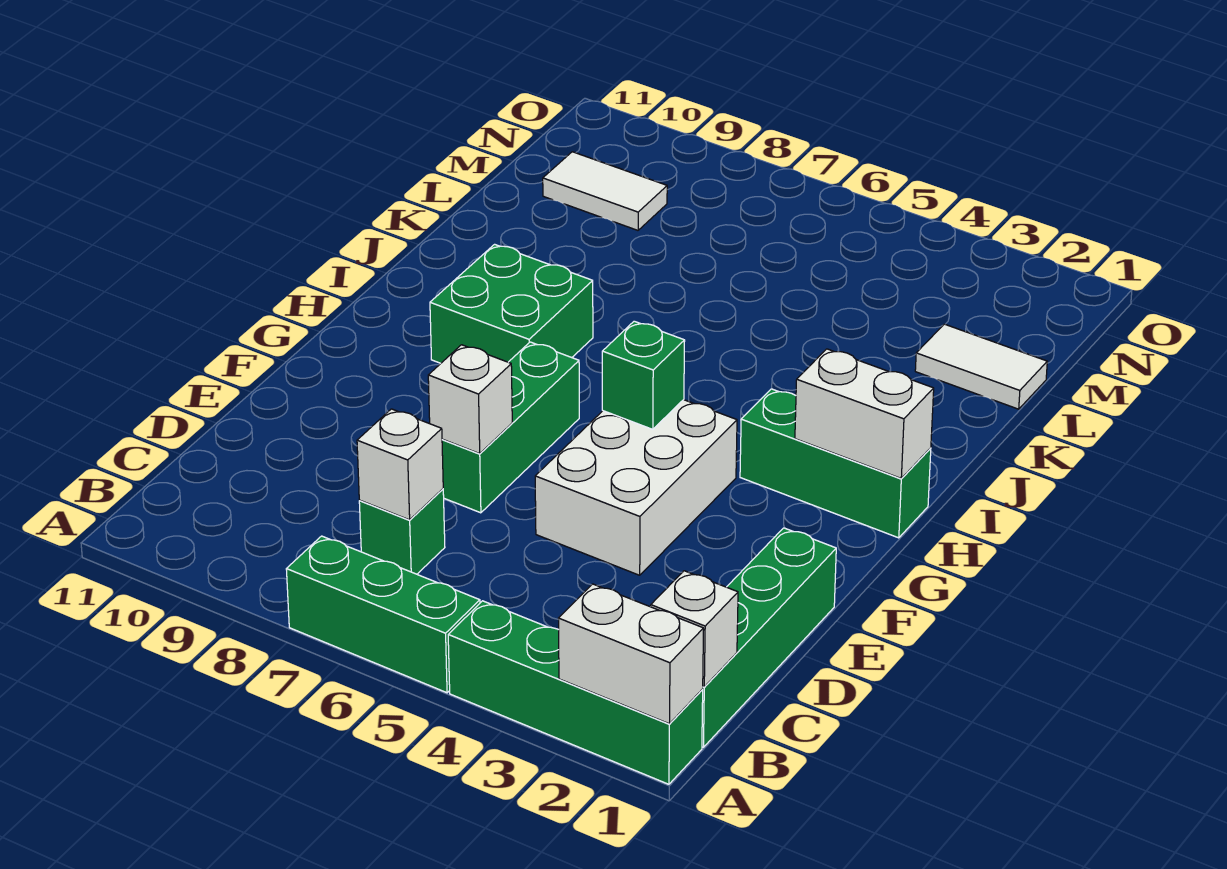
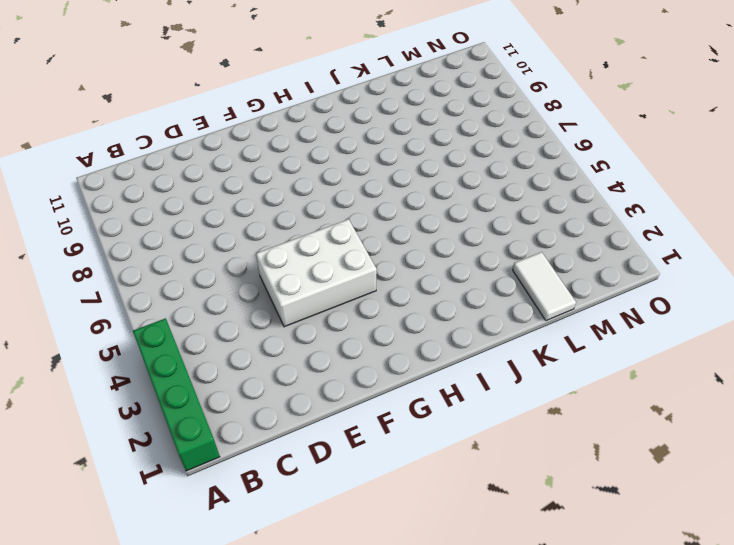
none -> green brick A5:A7 level 1
none -> green brick B1:E1 level 1
none -> green brick C7 level 1

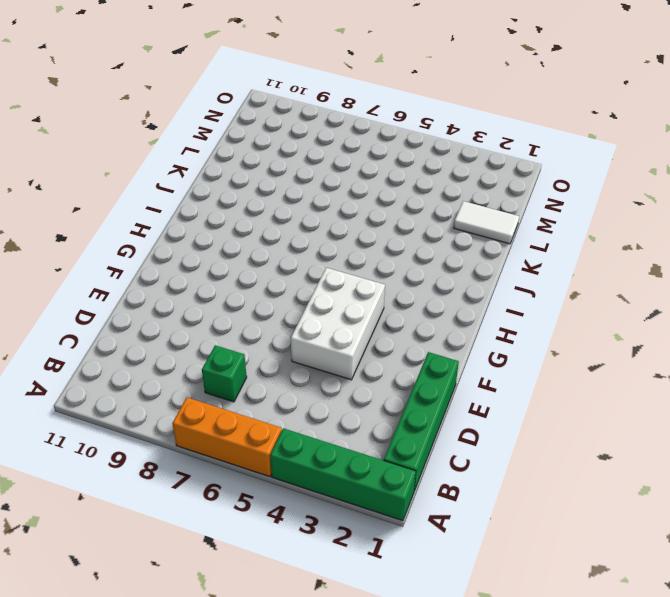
orange brick A5:A7 level 1 -> green brick A5:A7 level 1
none -> green brick E7:G7 level 1
none -> green brick H1:H3 level 1
none -> green brick H8:I9 level 1

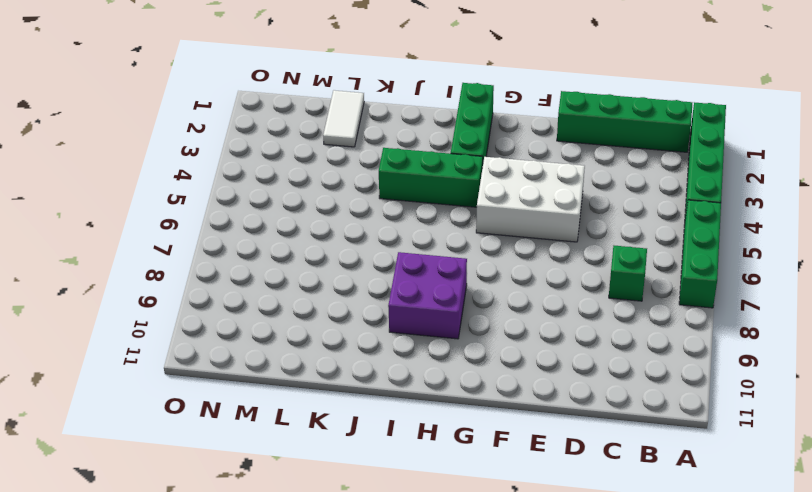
green brick H4:J4 level 1 -> green brick E7:G7 level 1
purple brick H8:I9 level 1 -> green brick H8:I9 level 1
none -> white tile M9:M10 level 1
none -> white brick A1:A2 level 2
none -> white brick B1 level 2

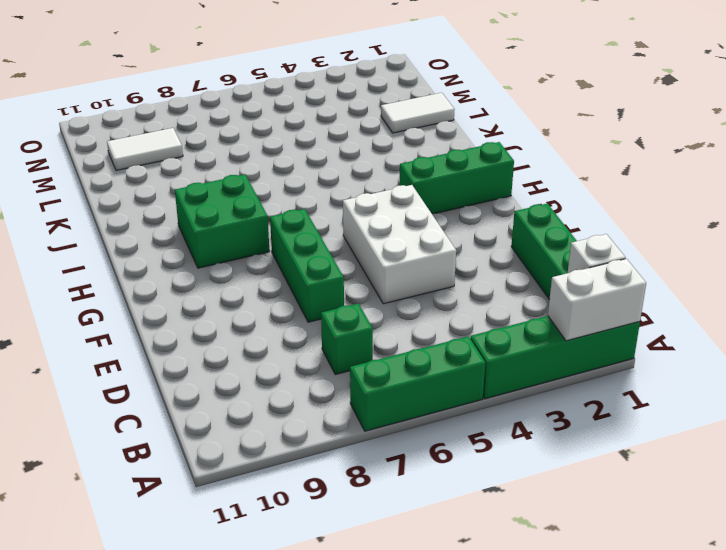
none -> white brick C7 level 2
none -> white brick E7 level 2
none -> green brick G5 level 2

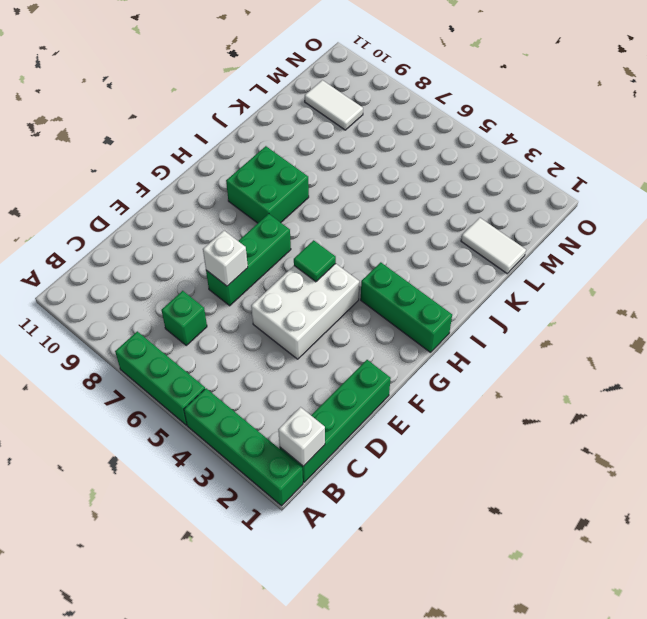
green tile G5 level 2 -> green brick G5 level 2
none -> white brick A1:A2 level 2
none -> white brick C7 level 2
none -> white brick H1:H2 level 2

